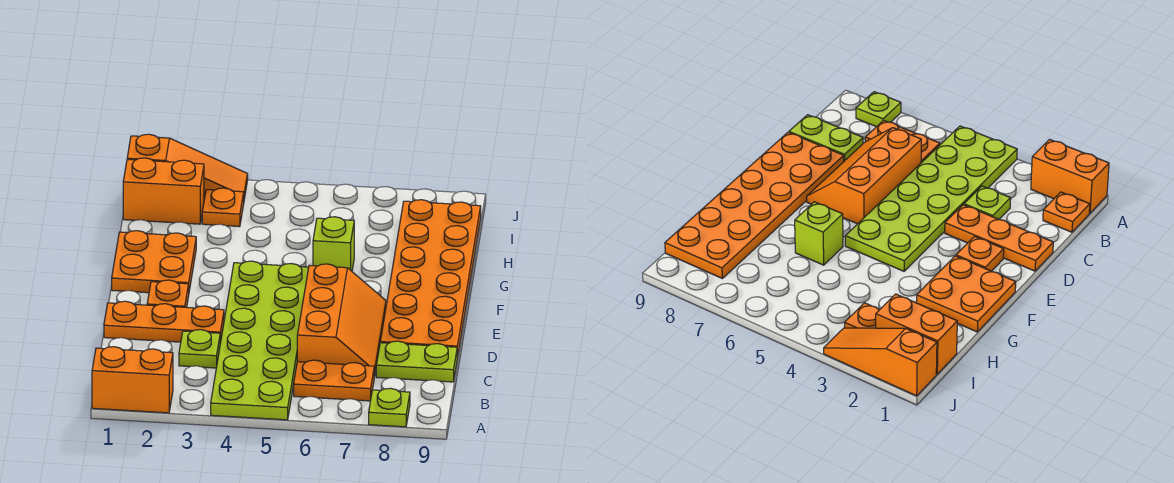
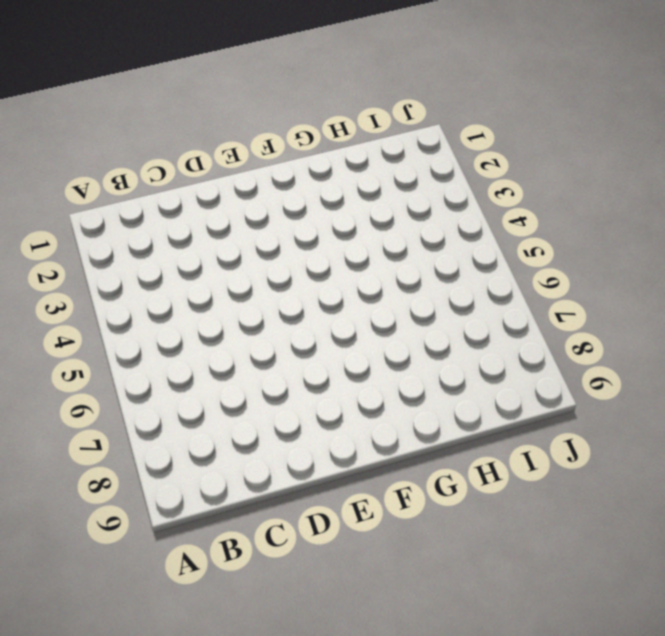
none -> orange brick A1:A2 level 1
none -> lime plate A4:F5 level 1
none -> lime plate A8 level 1

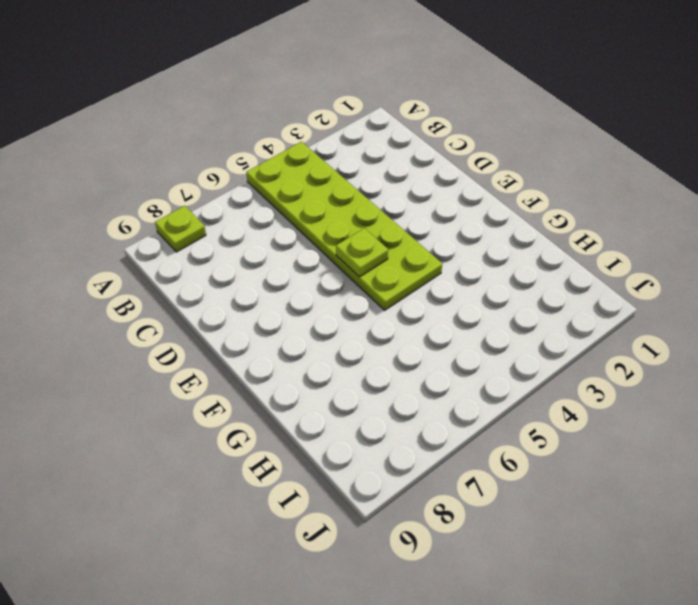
lime plate E5 level 2 -> lime plate C3 level 1
none -> orange brick A1:A2 level 1
none -> orange plate B1 level 1
none -> orange plate B6:B7 level 1

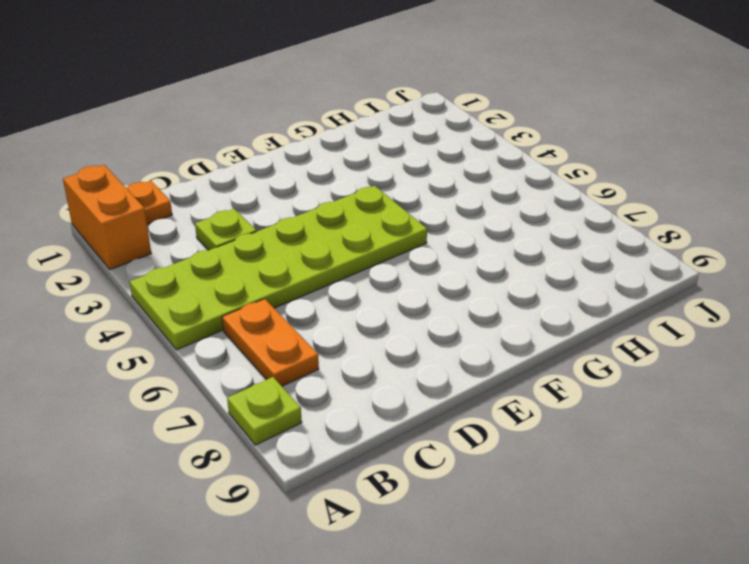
none -> orange slope C6:E7 level 1 top 6
none -> lime plate C8:C9 level 1
none -> orange plate D1:D3 level 1

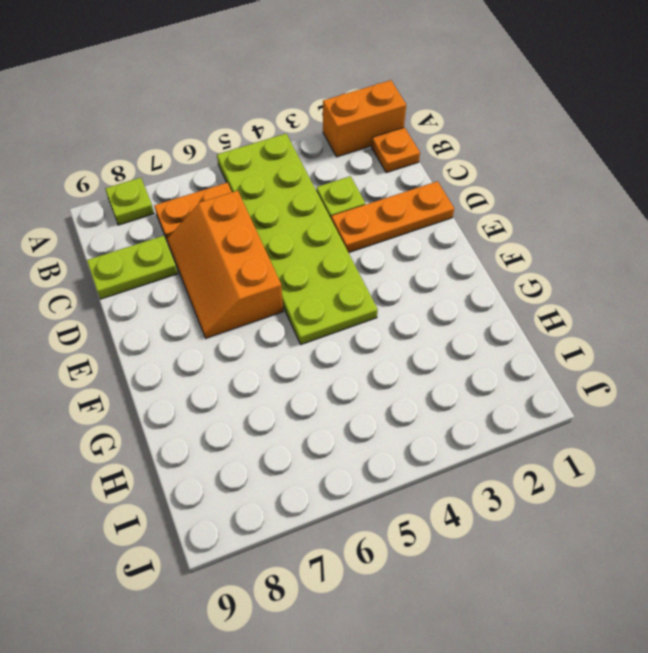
none -> orange plate D8:I9 level 1
none -> orange plate E2 level 1
none -> orange plate F1:G2 level 1

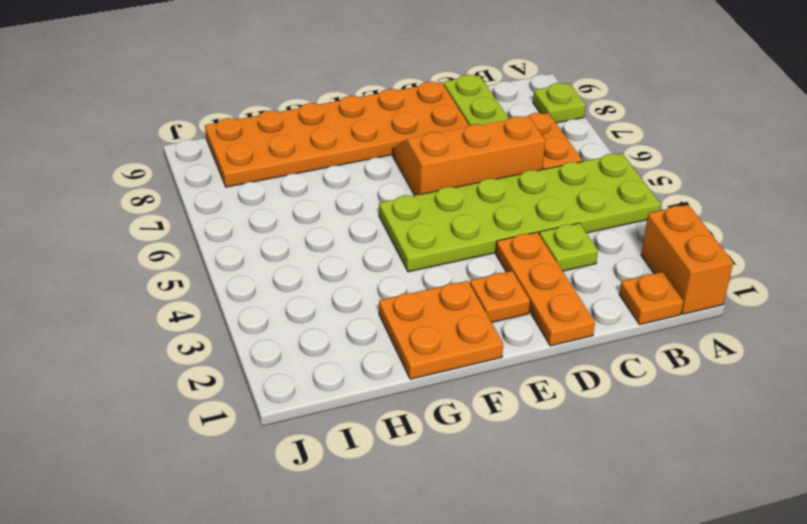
none -> lime brick G6 level 1
none -> orange brick I1:I2 level 1
none -> orange plate I3 level 1

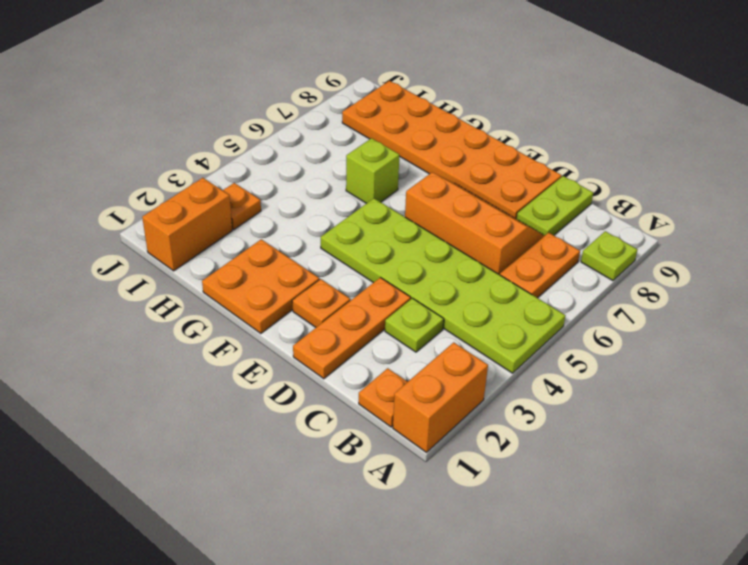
none -> orange slope J1:J3 level 1 top 1

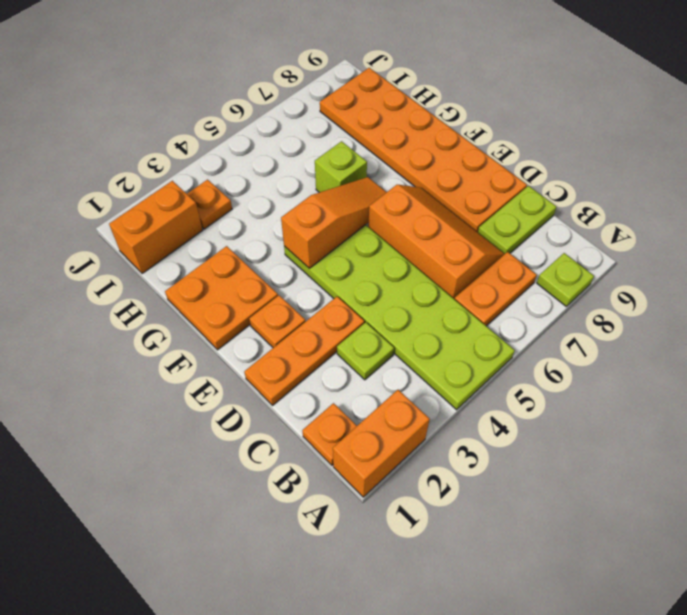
orange slope F4:F6 level 2 top 4 -> orange slope J1:J3 level 1 top 1

